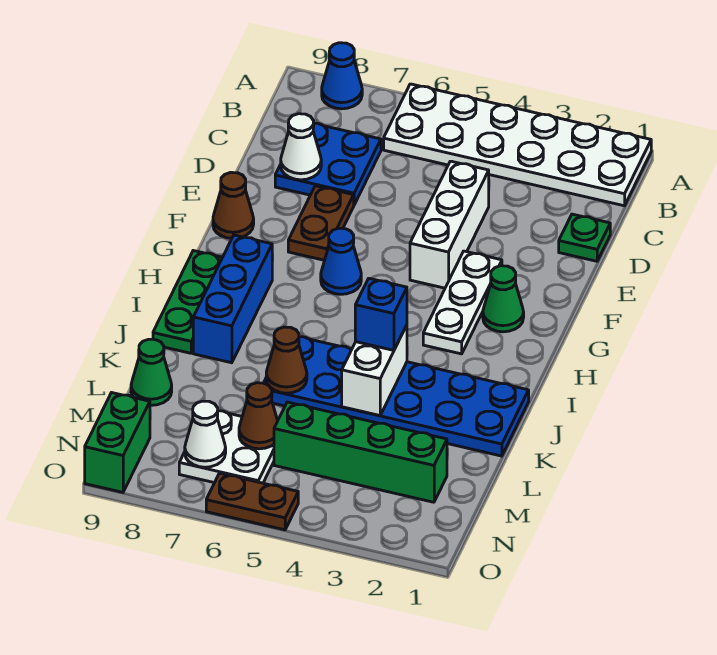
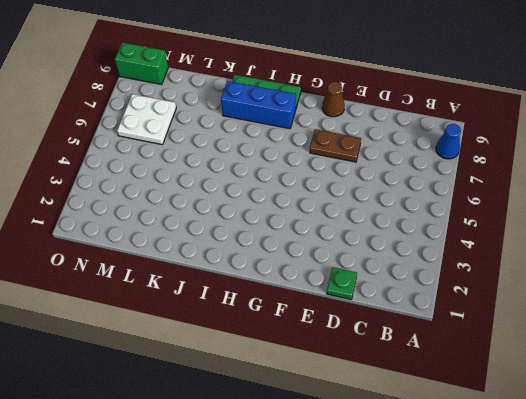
none -> white plate A1:B6 level 1
none -> blue plate C7:D8 level 1
none -> white brick D4:F4 level 1

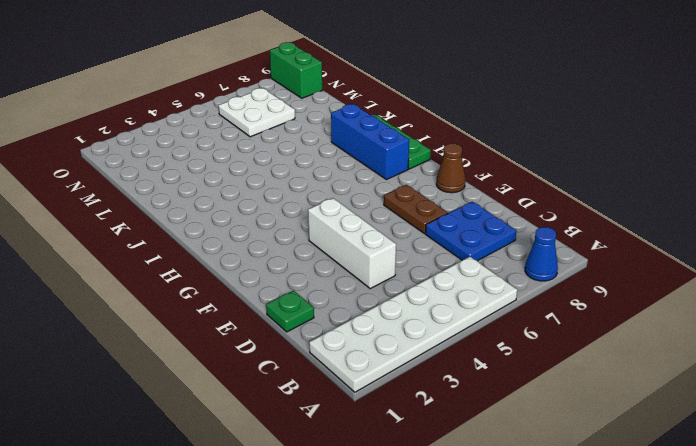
none -> white plate F3:H3 level 1
none -> green cone G2 level 1
none -> blue cone G6 level 1

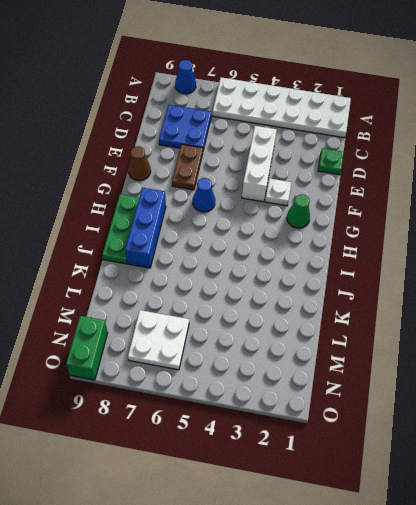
white plate F3 level 1 -> white plate F3:H3 level 1
none -> blue plate J1:K6 level 1
none -> green cone L9 level 1
none -> green brick M2:M5 level 1

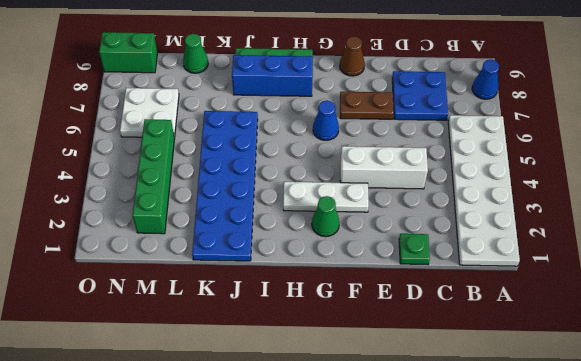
none -> brown plate O5:O6 level 1
none -> white cone D8 level 2
none -> white brick J4:K4 level 2

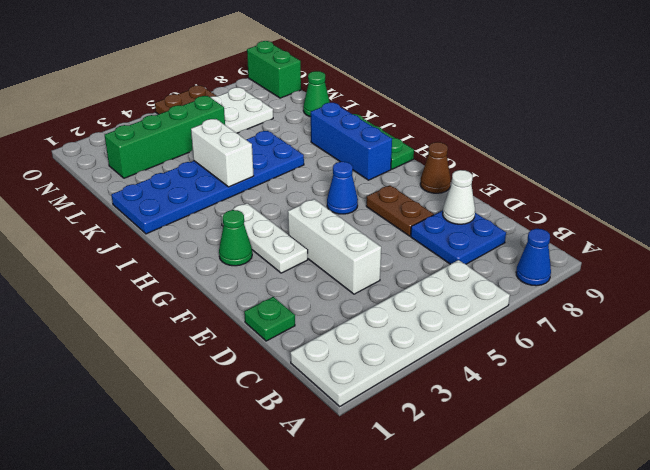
none -> brown cone K6 level 2
none -> brown cone M6 level 2
none -> white cone N7 level 2

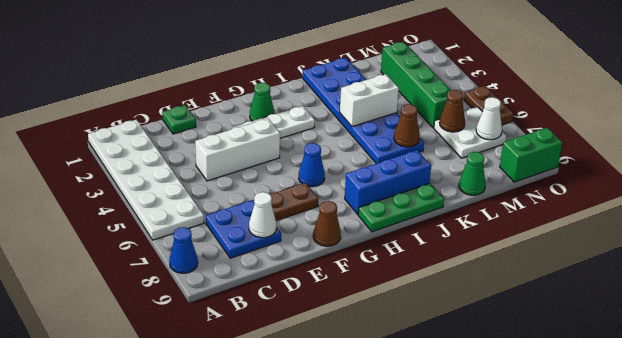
none -> blue brick J4 level 3

